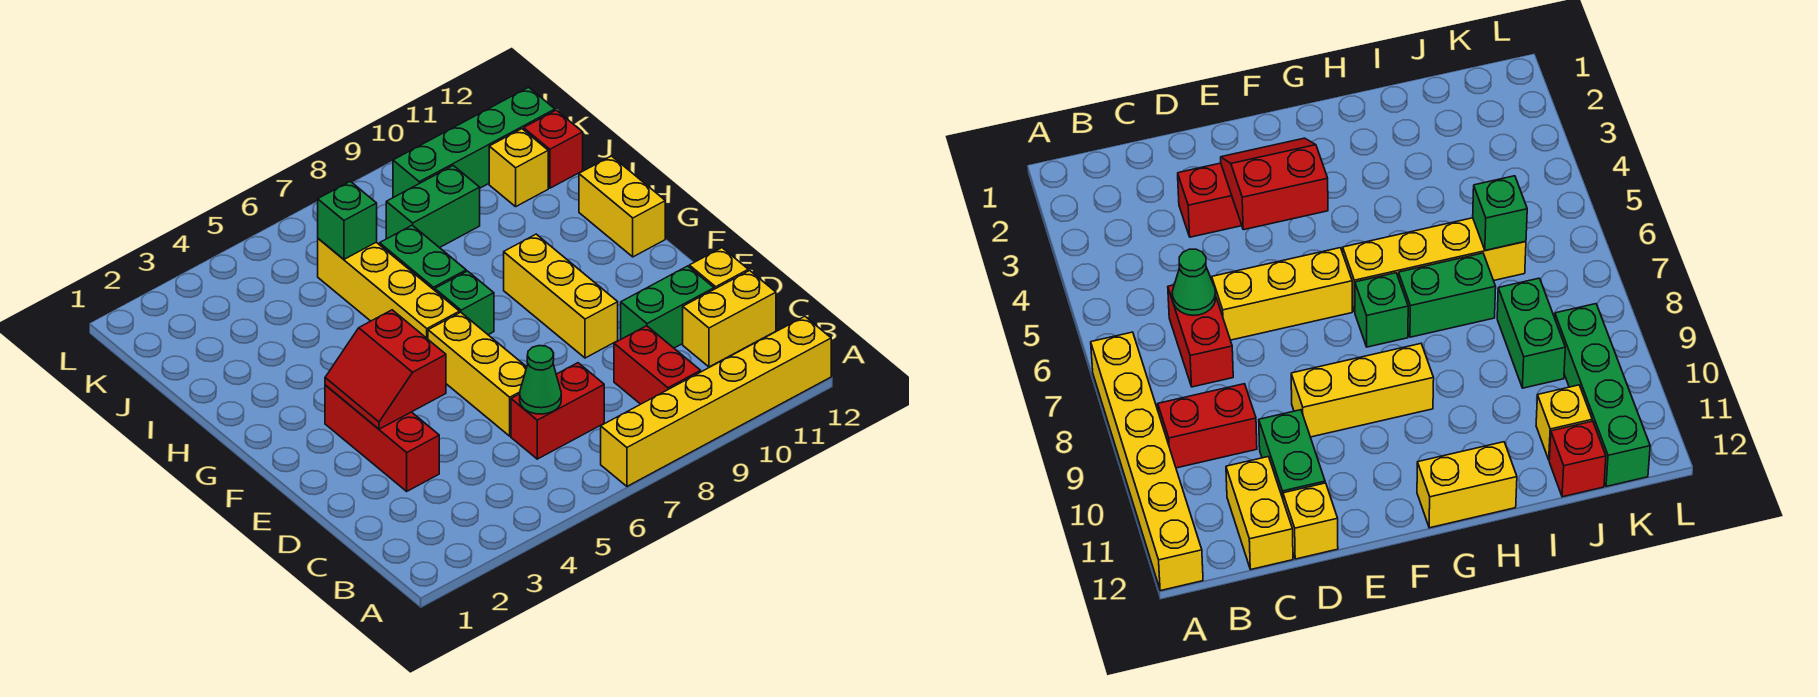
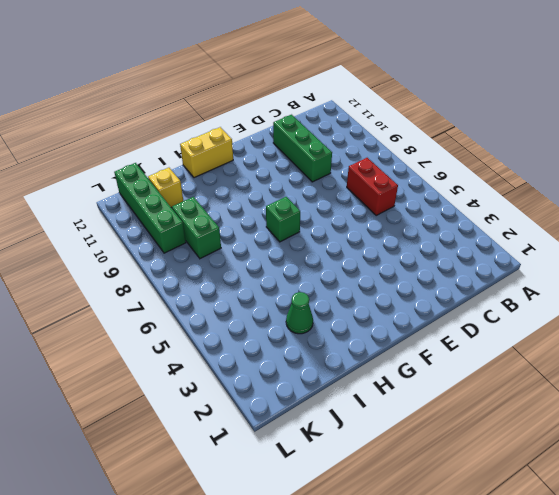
green brick D9:D11 level 1 -> green brick D10:D11 level 1
green cone I3 level 1 -> green cone C6 level 2
none -> yellow brick A7:A12 level 1
none -> red brick B9:C9 level 1
none -> yellow brick C11:C12 level 1

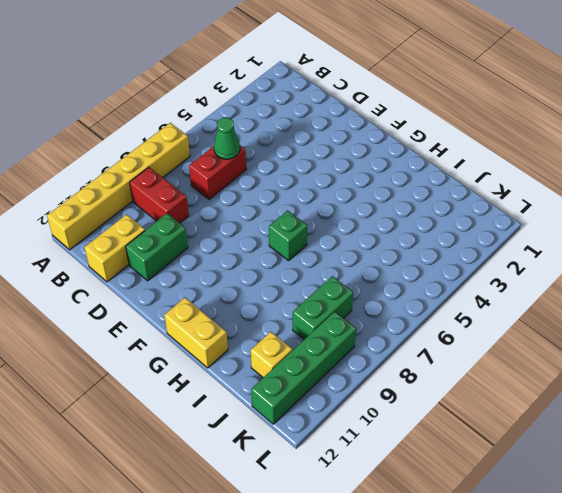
none -> red brick D3:F3 level 1
none -> yellow brick D6:F6 level 1
none -> yellow brick D12 level 1

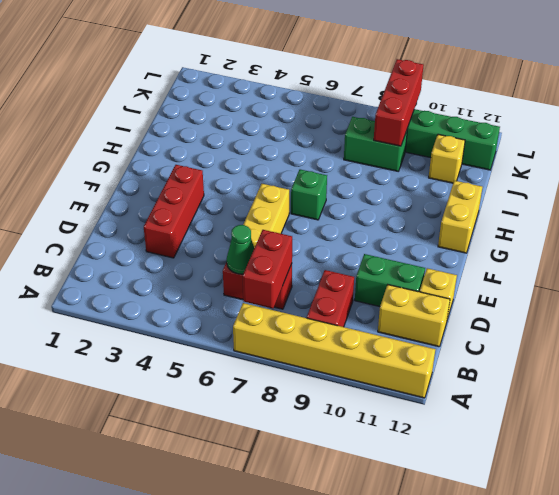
red brick B7:C7 level 2 -> none
red brick J9:L9 level 2 -> none
none -> yellow brick E9:G9 level 1
none -> yellow brick G6:J6 level 1
none -> green brick H7:I7 level 1

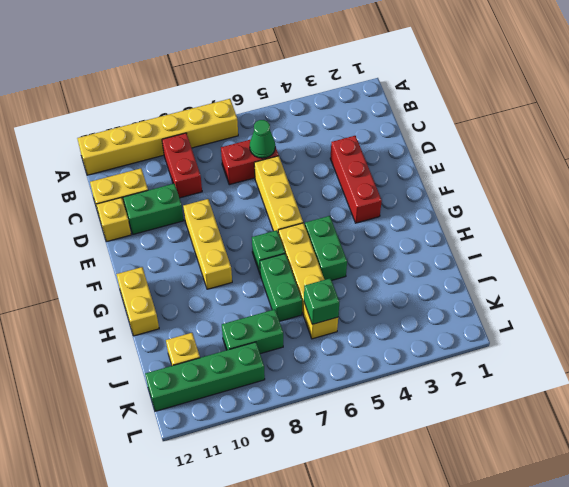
green brick G5:H5 level 1 -> none
none -> red brick J12 level 1
none -> red slope E3:F4 level 2 top 4

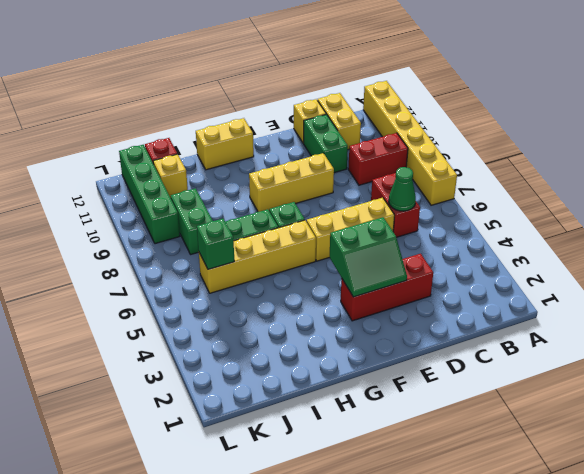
green slope E3:F4 level 2 top 4 -> red slope E3:F4 level 2 top 4

